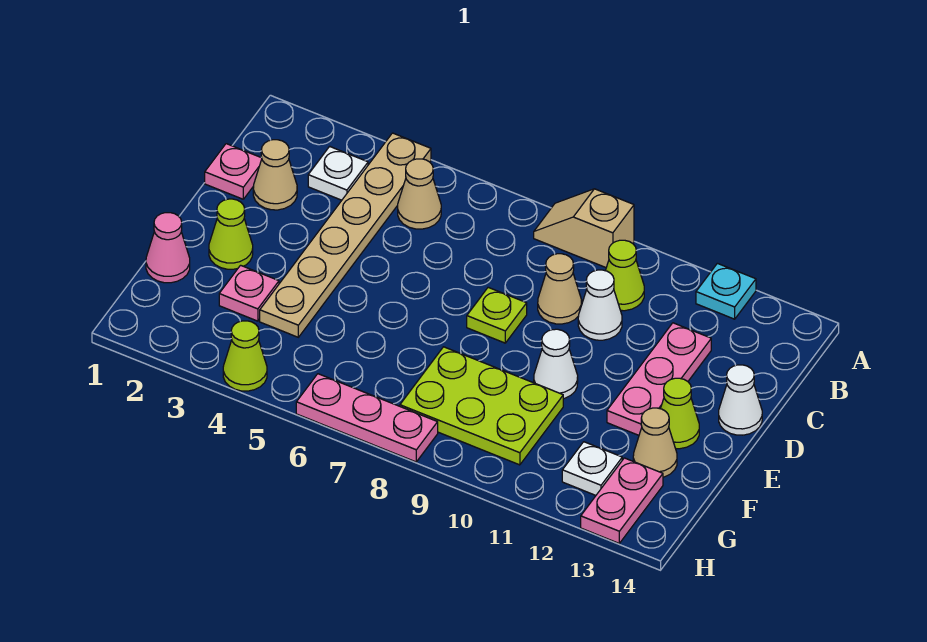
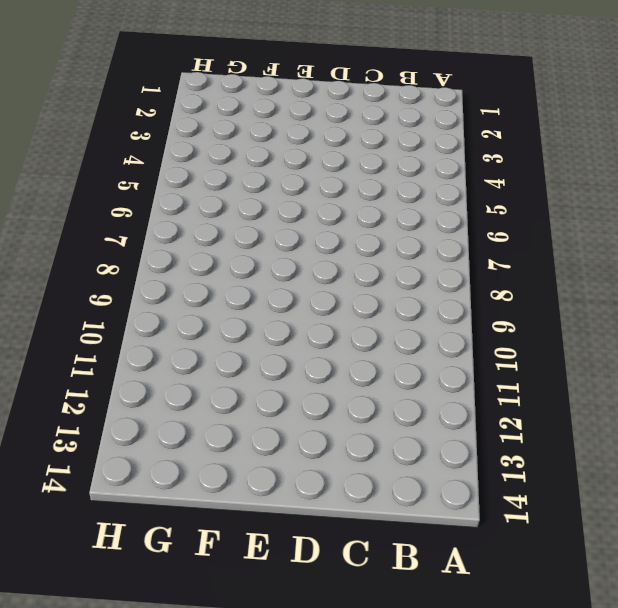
none -> tan plate A4:F4 level 1
none -> tan slope A8:A9 level 1 top 9
none -> cyan plate A12 level 1

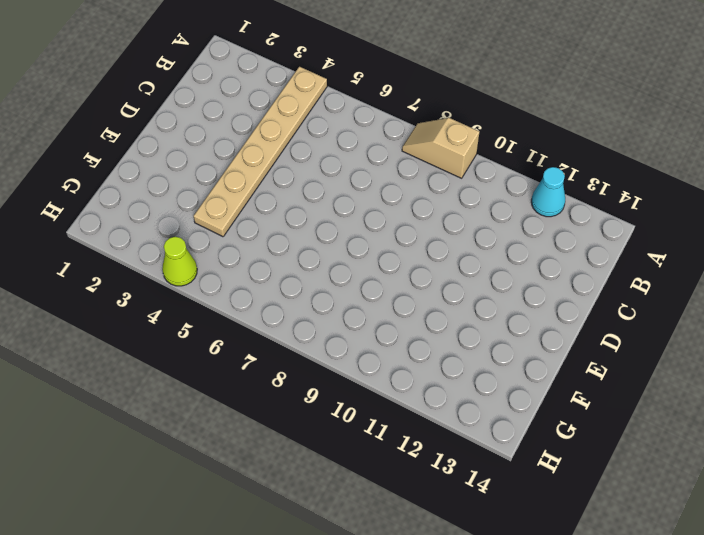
cyan cone A12 level 1 -> cyan plate A12 level 1
none -> white plate B3 level 1
none -> tan cone B5 level 1
none -> lime cone B10 level 1

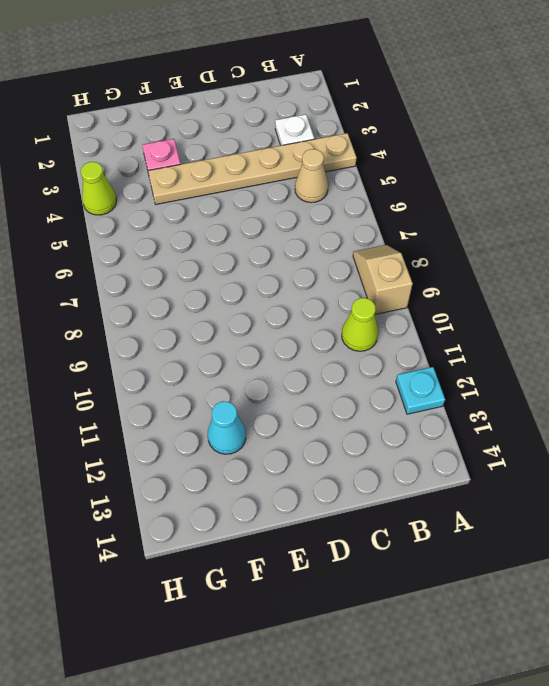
cyan cone F12 level 1 -> none
none -> pink plate C1 level 1
none -> tan cone C2 level 1
none -> tan cone C9 level 1

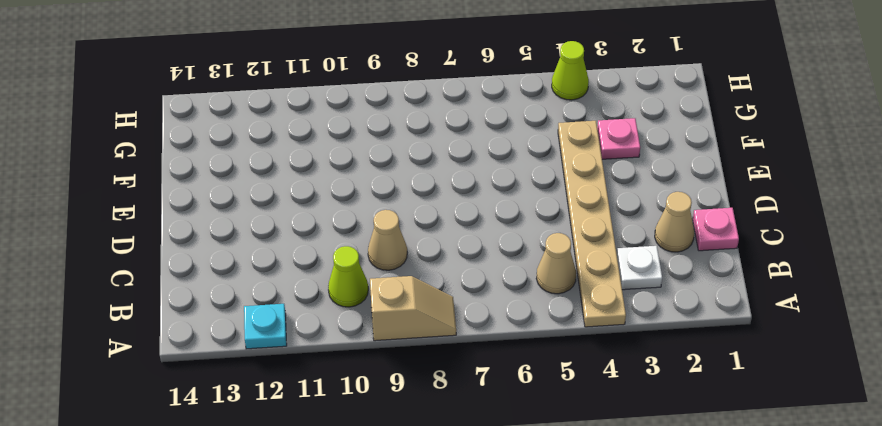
none -> white cone C10 level 1
none -> pink plate C12:E12 level 1
none -> lime plate D8 level 1

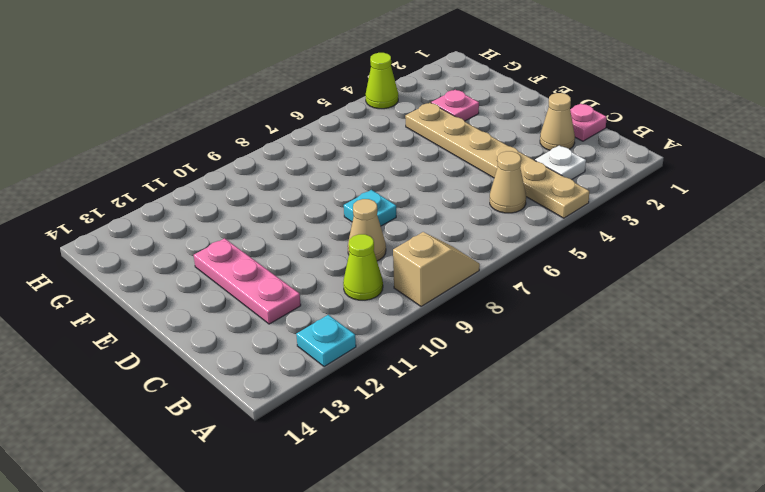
cyan plate D8 level 1 -> lime plate D8 level 1
none -> white cone C10 level 1
none -> white cone D14 level 1
none -> lime cone E2 level 1

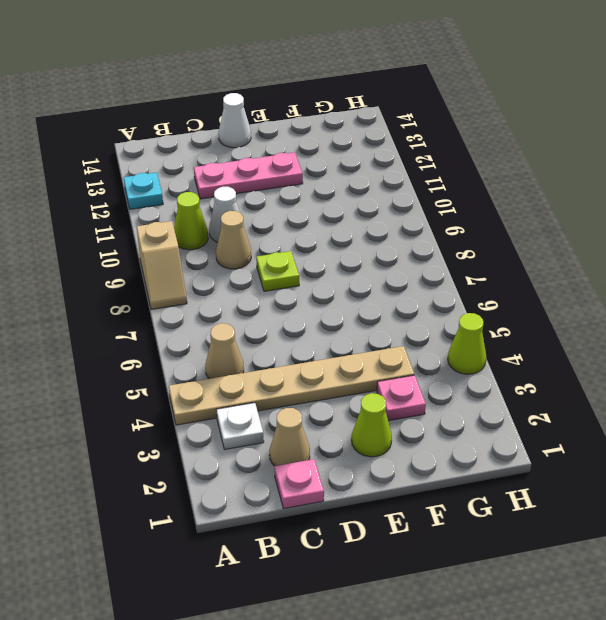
none -> white cone E10 level 1
none -> lime cone E13 level 1
none -> pink cone F1 level 1

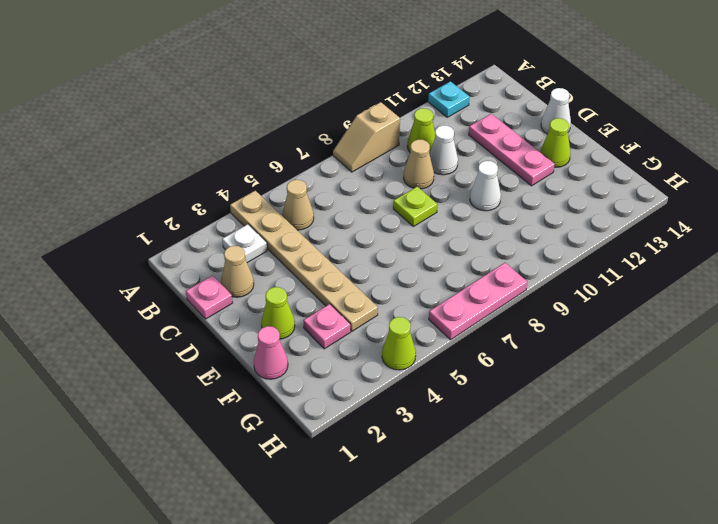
none -> lime plate F8:G10 level 1
none -> tan cone F13 level 1
none -> white plate G12 level 1

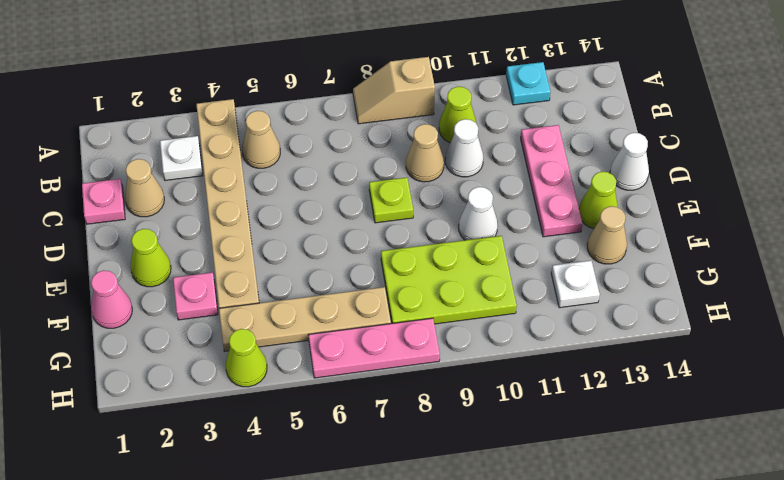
tan plate G4:G7 level 1 -> none
none -> pink plate G13:H13 level 1

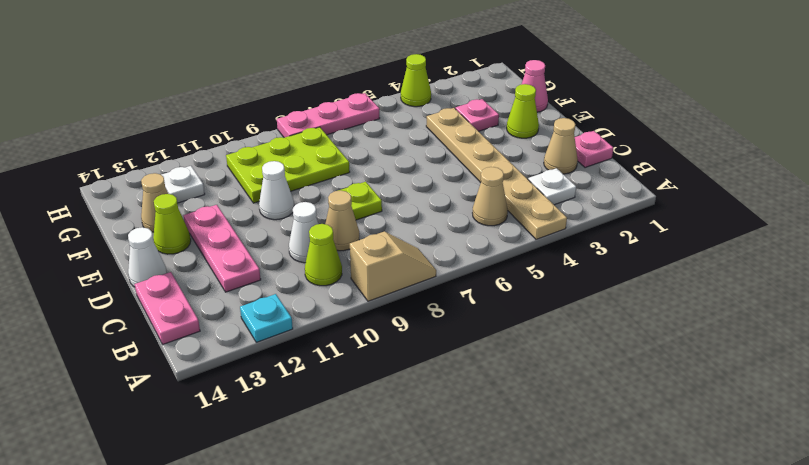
pink plate B14:C14 level 1 -> pink plate G13:H13 level 1

